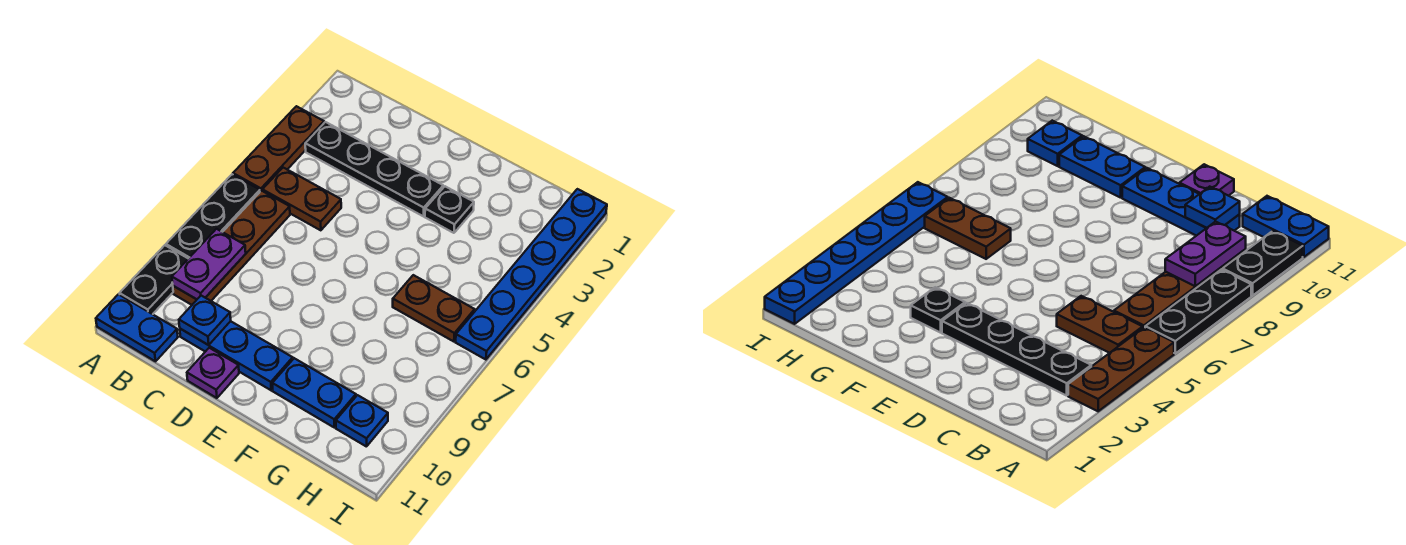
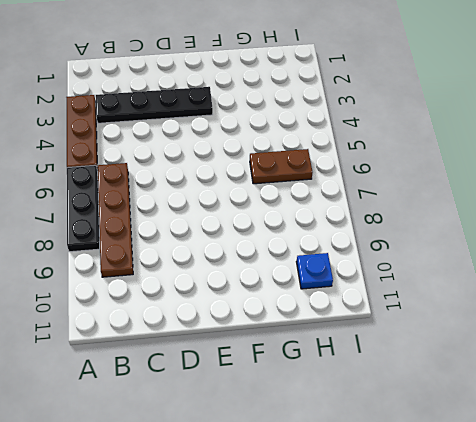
none -> black plate A9:A10 level 1
none -> blue plate A11:B11 level 1
none -> brown plate B5:C5 level 1

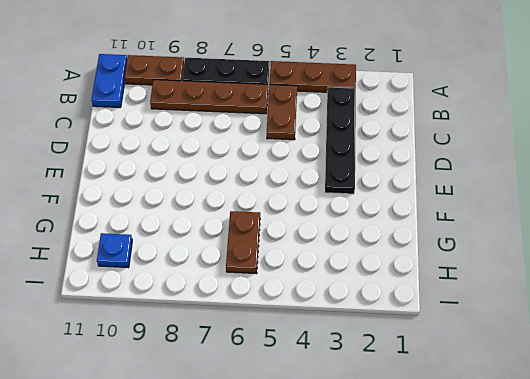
brown plate A9:A10 level 1 -> black plate A9:A10 level 1
none -> blue plate C10:E10 level 1
none -> purple plate D11 level 1
none -> black plate F3 level 1

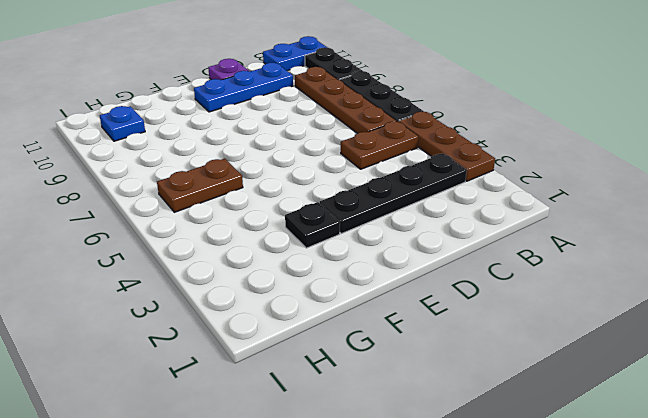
none -> blue plate F10:G10 level 1
none -> blue plate I1:I6 level 1
none -> purple plate B8:B9 level 2

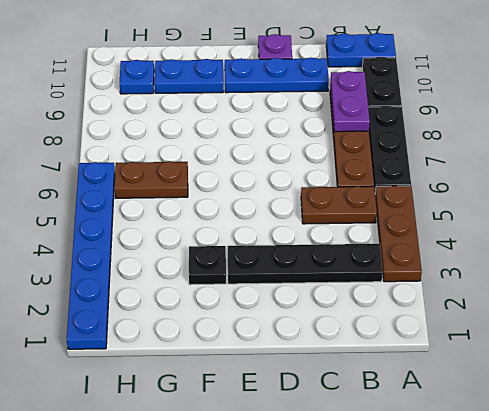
none -> blue plate C10 level 2

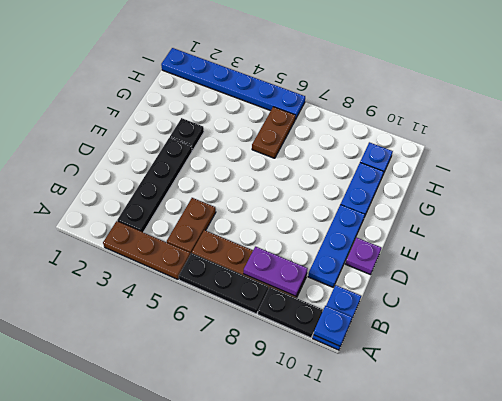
blue plate A11 level 2 -> blue plate C10 level 2

